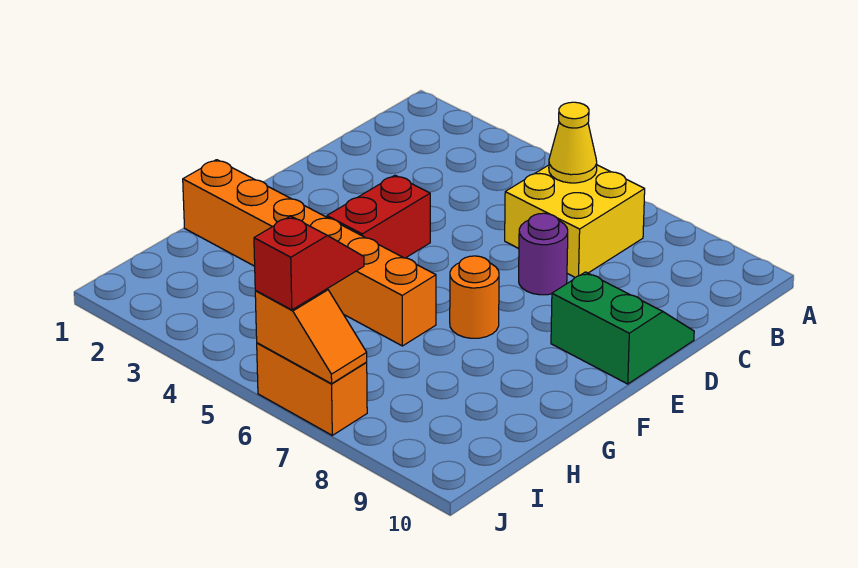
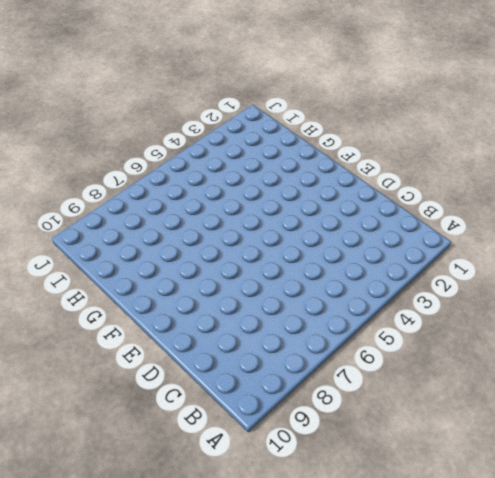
none -> yellow brick B6:C7 level 1
none -> purple round brick D7 level 1

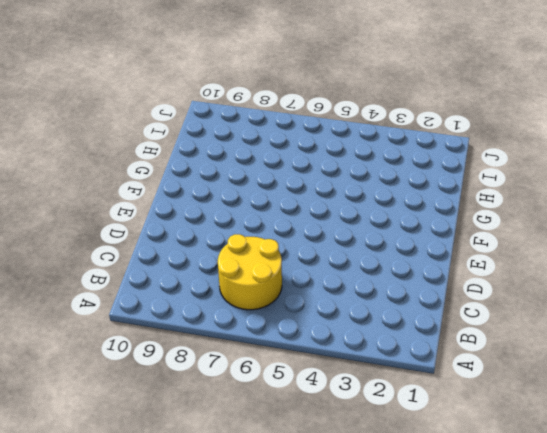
yellow round brick B6:C7 level 1 -> yellow brick B6:C7 level 1
none -> purple round brick D7 level 1
none -> green slope D9:E10 level 1 top E

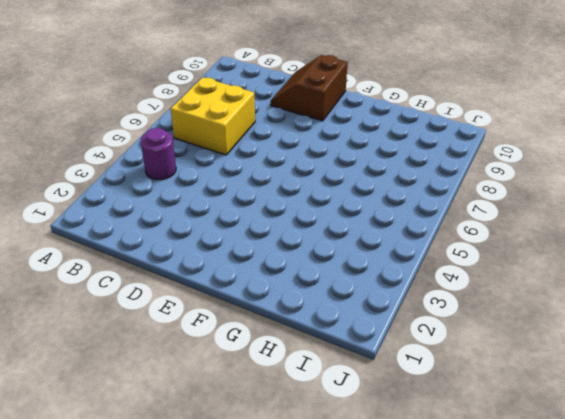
purple round brick B4 level 1 -> purple round brick D7 level 1
brown slope D9:E10 level 1 top E -> green slope D9:E10 level 1 top E
none -> red brick E4:F4 level 1
none -> orange round brick F7 level 1

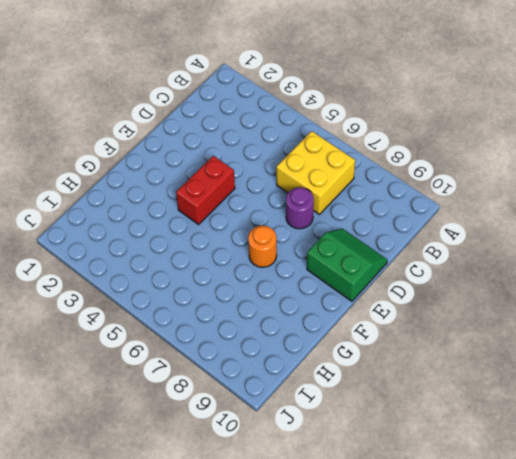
none -> orange brick G1:G6 level 1
none -> orange brick J6:J7 level 1

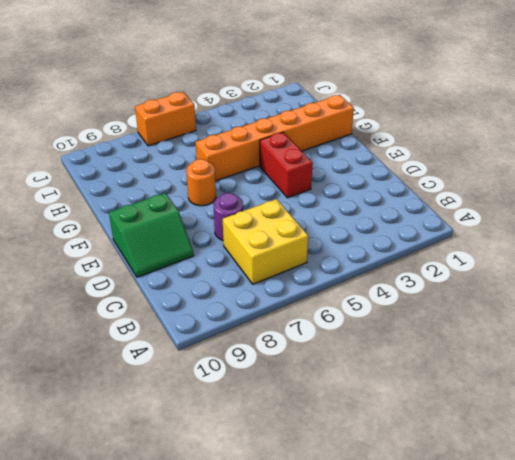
none -> yellow cone B6 level 2
none -> orange slope J6:J7 level 2 top 6

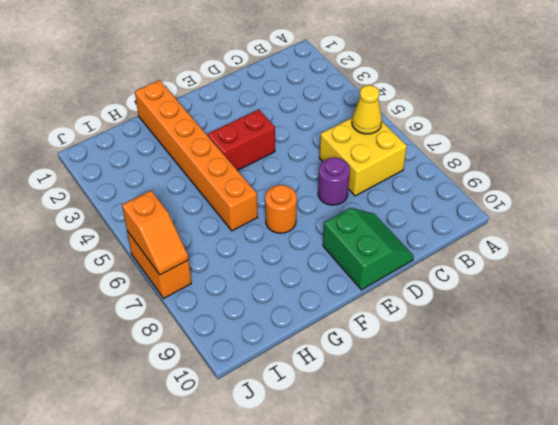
none -> red slope I6:J6 level 3 top J

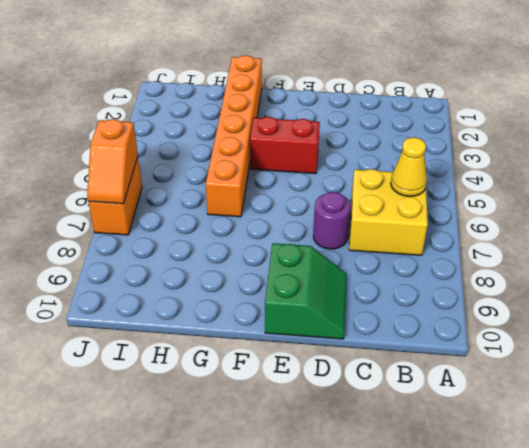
none -> orange round brick F7 level 1
none -> red slope I6:J6 level 3 top J

